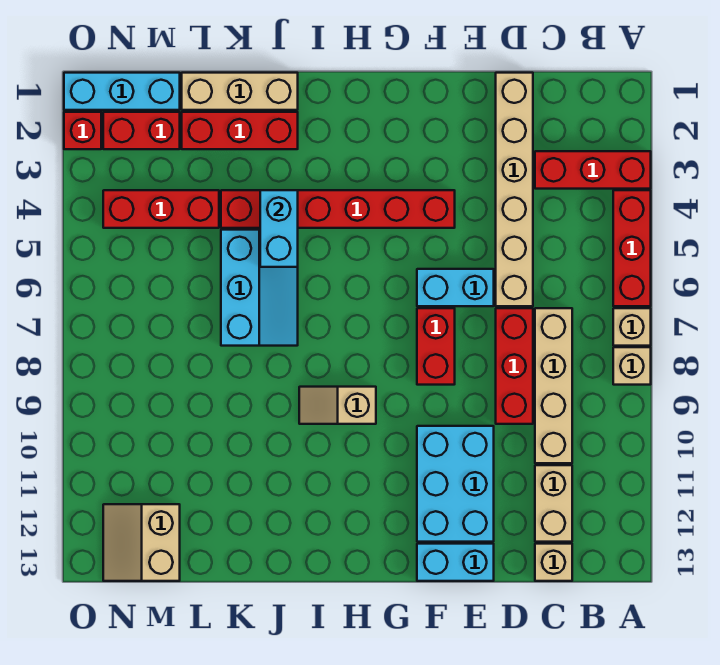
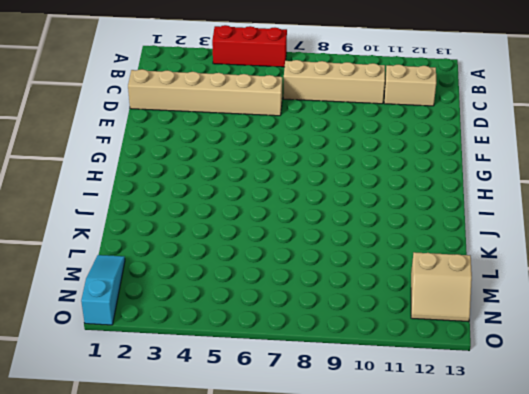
cyan slope M1:O1 level 1 top O -> cyan brick M1:O1 level 1
none -> red brick A3:C3 level 1
none -> tan brick A7 level 1
none -> tan brick A8 level 1

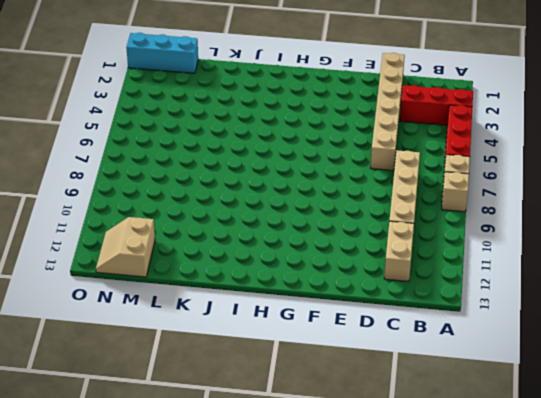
none -> tan brick C13 level 1
none -> red brick D7:D9 level 1
none -> cyan brick E6:F6 level 1

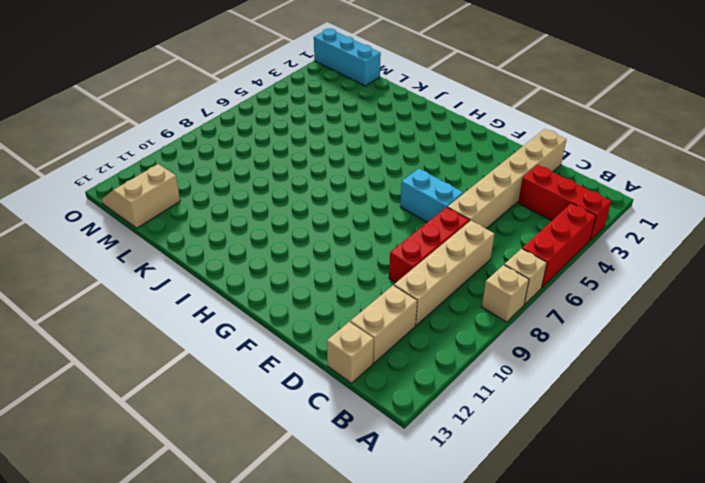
none -> cyan brick E10:F12 level 1
none -> cyan brick E13:F13 level 1
none -> red brick F4:K4 level 1

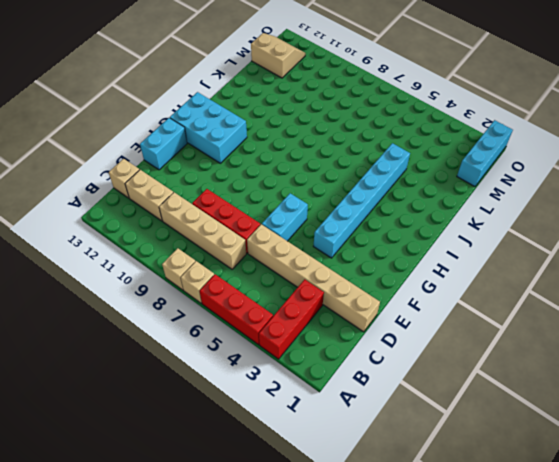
cyan brick F4:K4 level 1 -> red brick F4:K4 level 1
cyan brick G11:H13 level 1 -> cyan brick E10:F12 level 1
none -> red brick F7:F8 level 1
none -> tan slope H9:I9 level 1 top H
none -> tan brick J1:L1 level 1

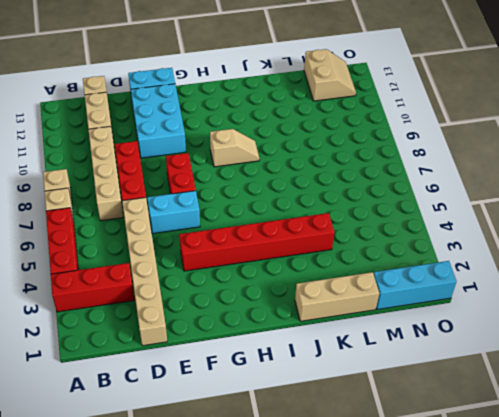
none -> red brick J2:L2 level 1
none -> cyan slope J5:K7 level 1 top K
none -> red brick L4:N4 level 1

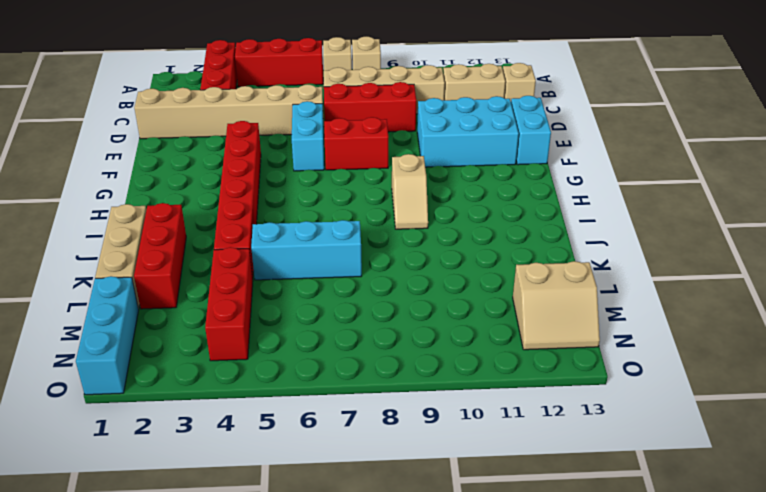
none -> red brick M2:N2 level 1
none -> red brick O2 level 1
none -> cyan brick J4:J5 level 2

